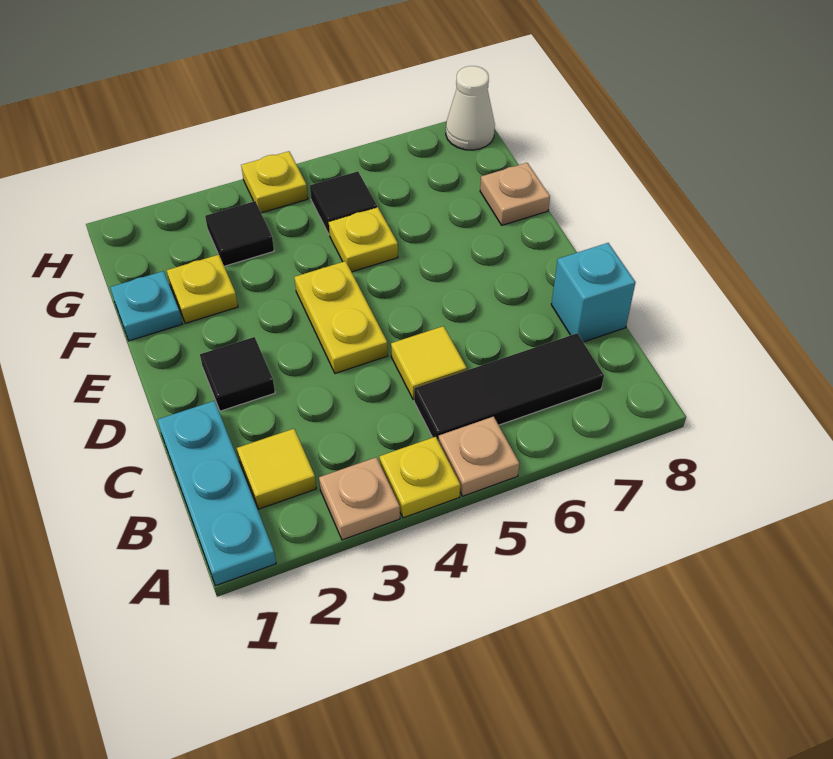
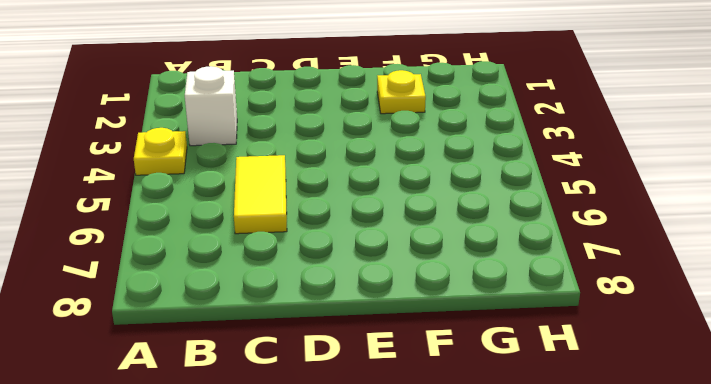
white brick B3 level 1 -> none
yellow tile C5:C6 level 1 -> yellow tile C5 level 1
none -> cyan plate A1:C1 level 1
none -> tan plate A3 level 1
none -> tan plate A5 level 1

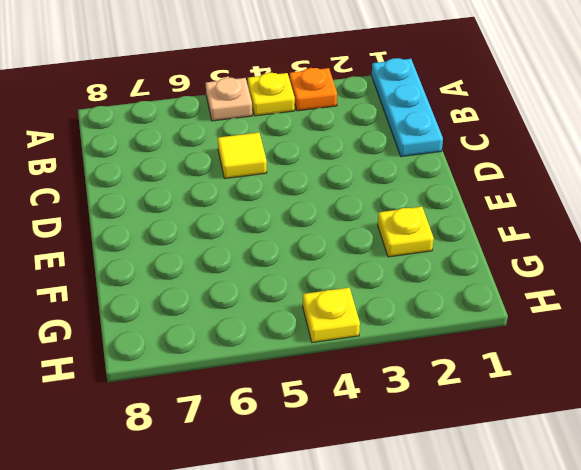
orange plate A3 level 1 -> tan plate A3 level 1
none -> yellow tile B2 level 1
none -> black tile B5:B7 level 1
none -> cyan brick C8 level 1

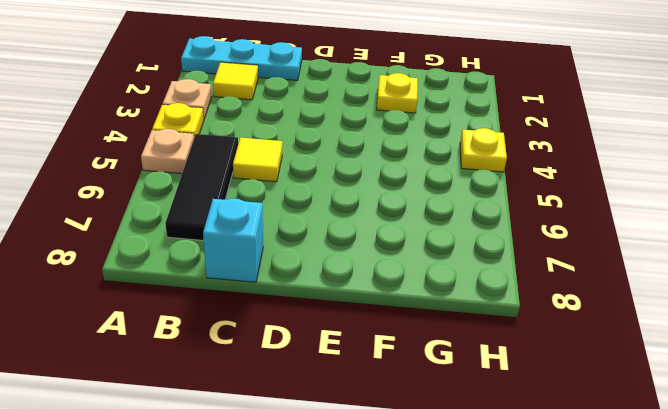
none -> black tile D2 level 1
none -> yellow plate D4:E4 level 1
none -> cyan plate F1 level 1

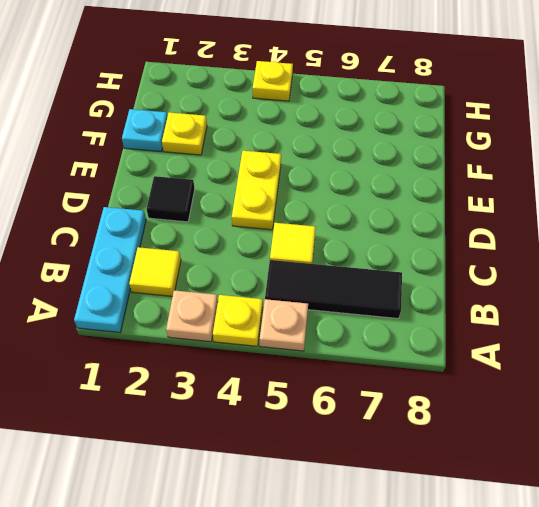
none -> cyan brick C8 level 1
none -> yellow plate F5 level 1
none -> tan plate F8 level 1

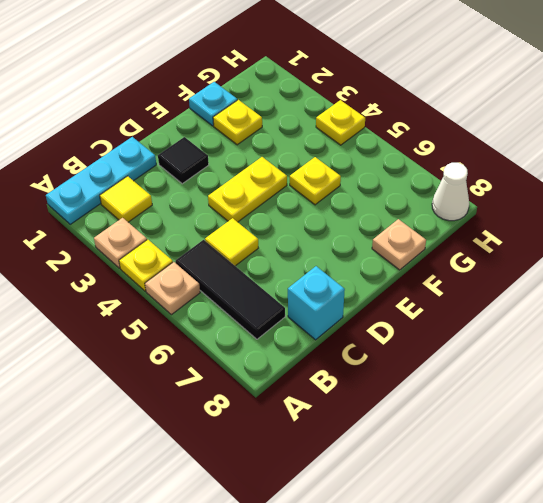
none -> black tile G3 level 1
none -> black tile G5 level 1

